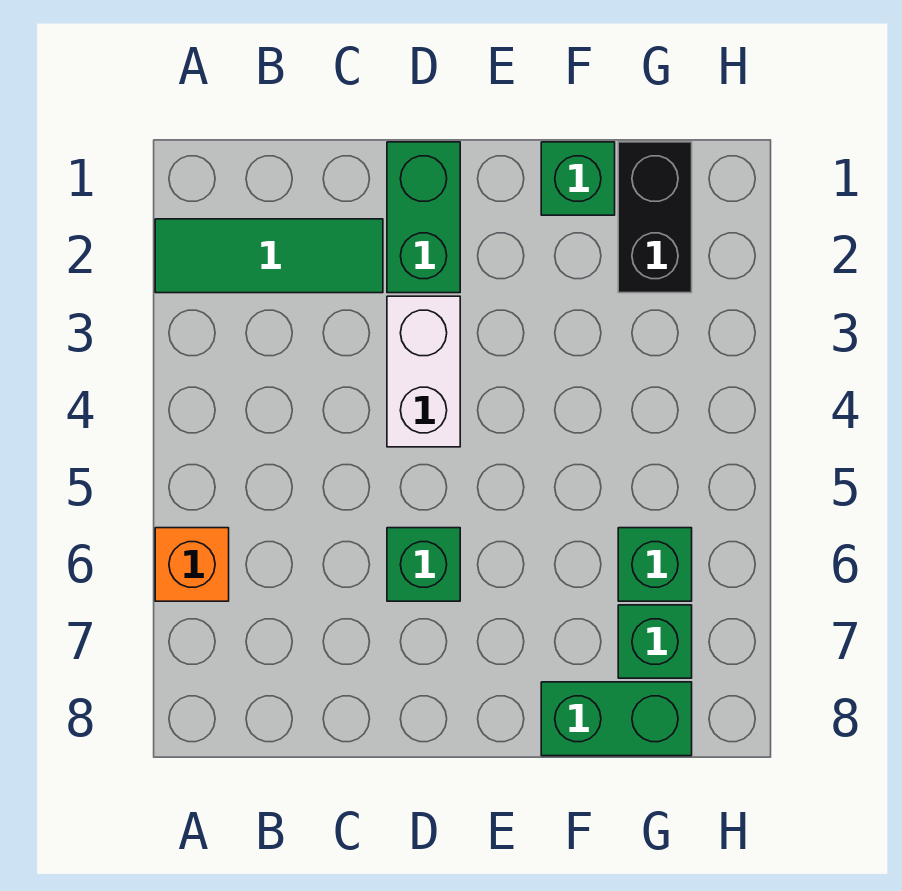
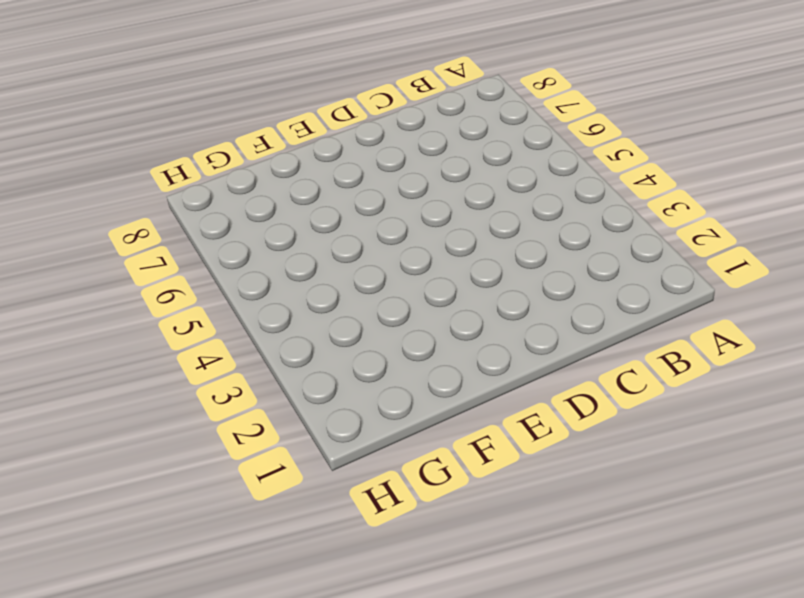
none -> green tile A2:C2 level 1
none -> orange brick A6 level 1

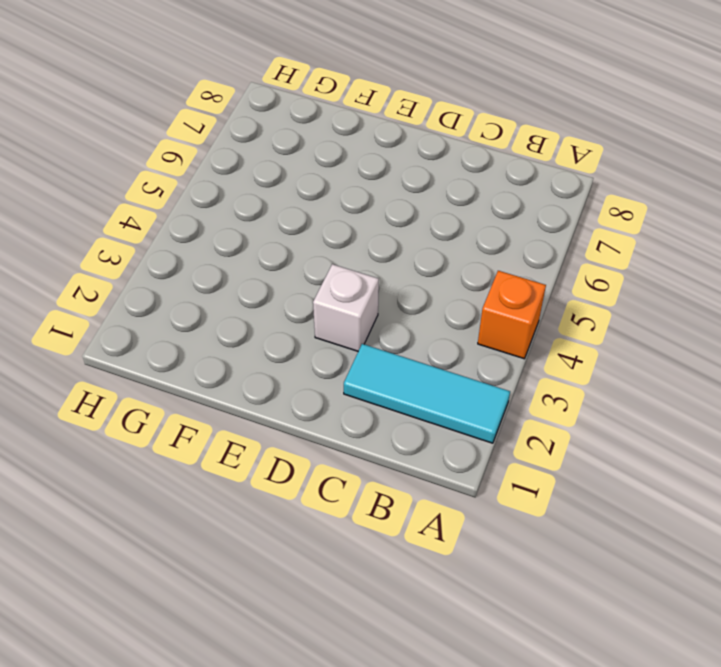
cyan tile A2:C2 level 1 -> green tile A2:C2 level 1
orange brick A4 level 1 -> orange brick A6 level 1
white brick D3 level 1 -> white brick D3:D4 level 1
none -> green brick D1:D2 level 1
none -> green brick D6 level 1

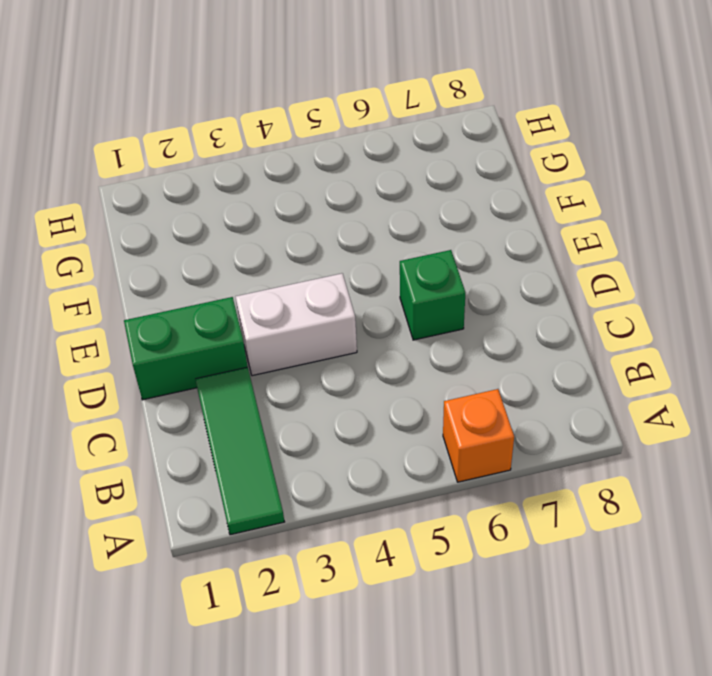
none -> green brick F1 level 1
none -> green brick F8:G8 level 1

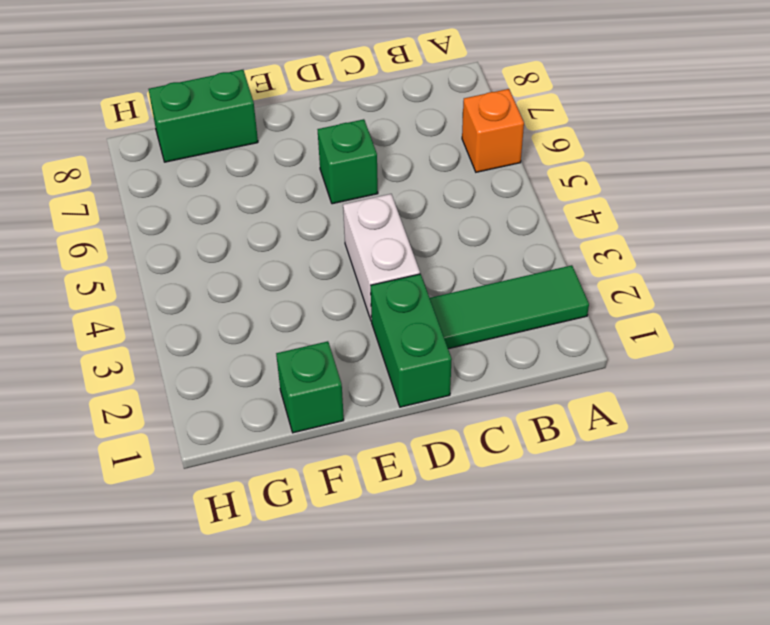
none -> black brick G1:G2 level 1
none -> green brick G6 level 1

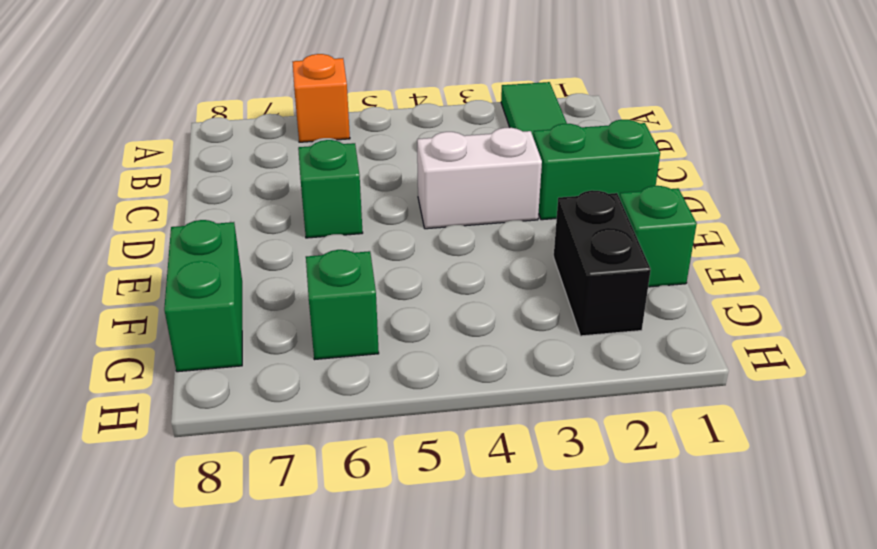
black brick F2:G2 level 1 -> black brick G1:G2 level 1
none -> green brick G7 level 1

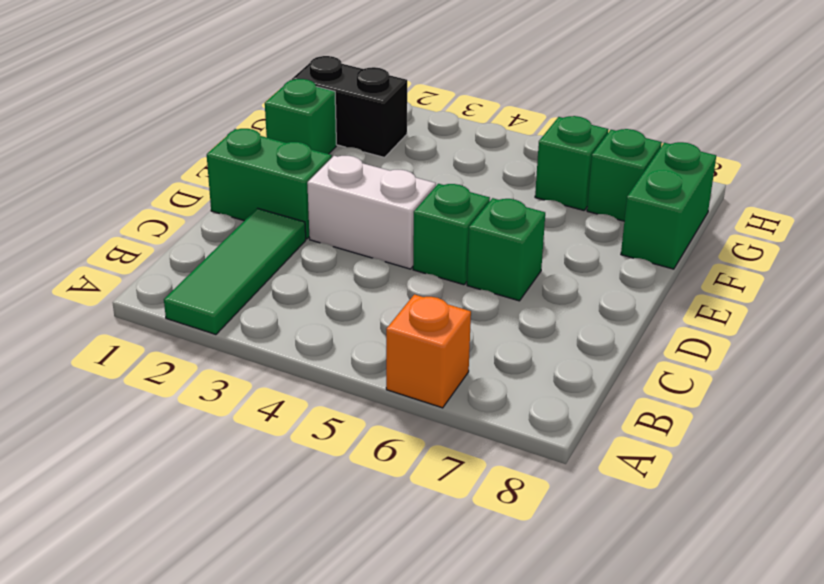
green brick D5 level 1 -> none

